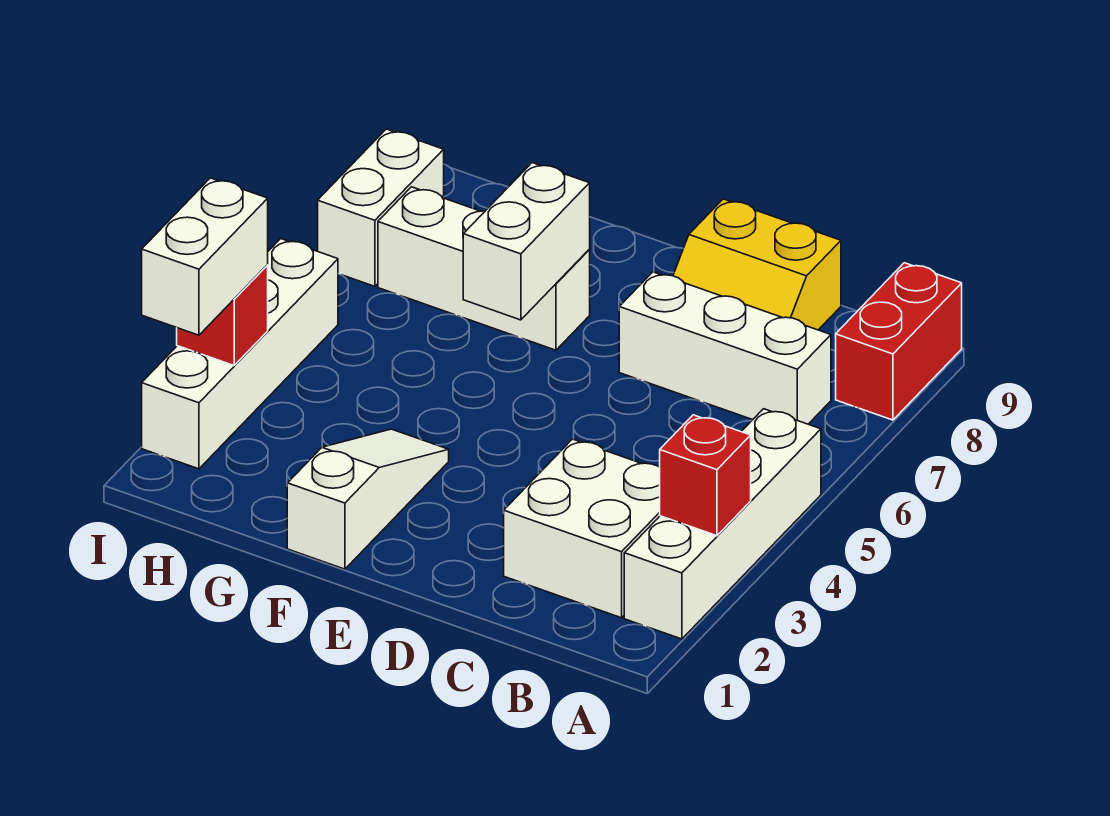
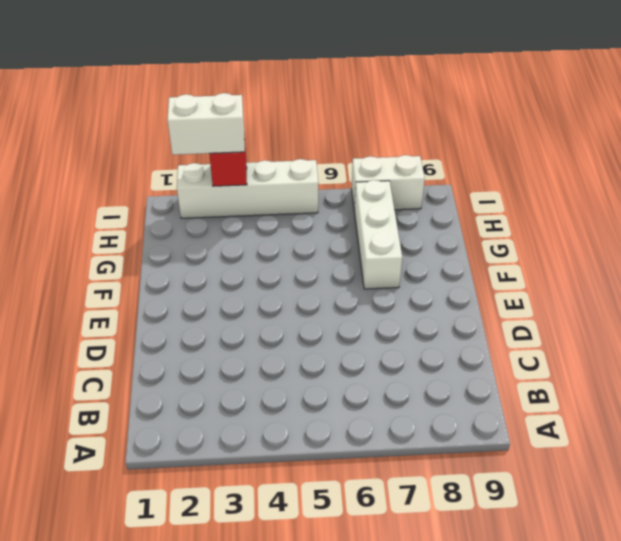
none -> white brick A2:A5 level 1
none -> red brick A8:A9 level 1
none -> white brick B2:C3 level 1

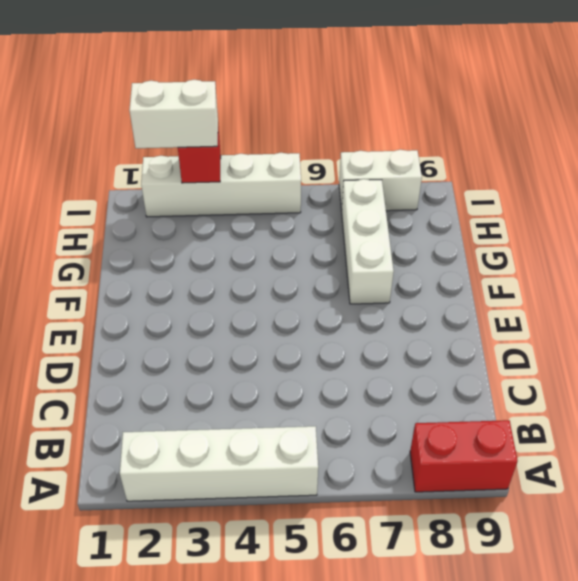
none -> white brick B2:C3 level 1
none -> white brick B7:D7 level 1
none -> yellow slope C8:D9 level 1 top 9

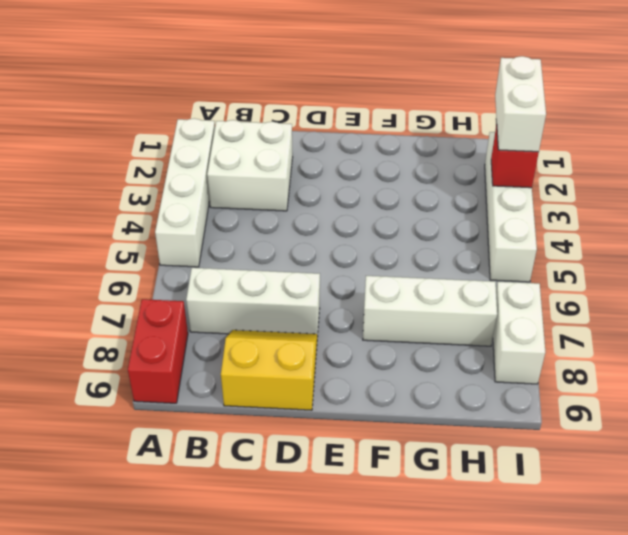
none -> white slope F1:F3 level 1 top 1
none -> red brick A3 level 2
none -> white brick F6:F7 level 2

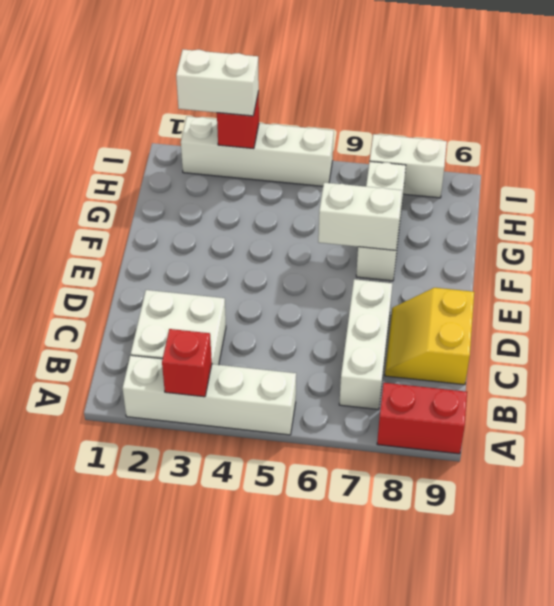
none -> white slope F1:F3 level 1 top 1

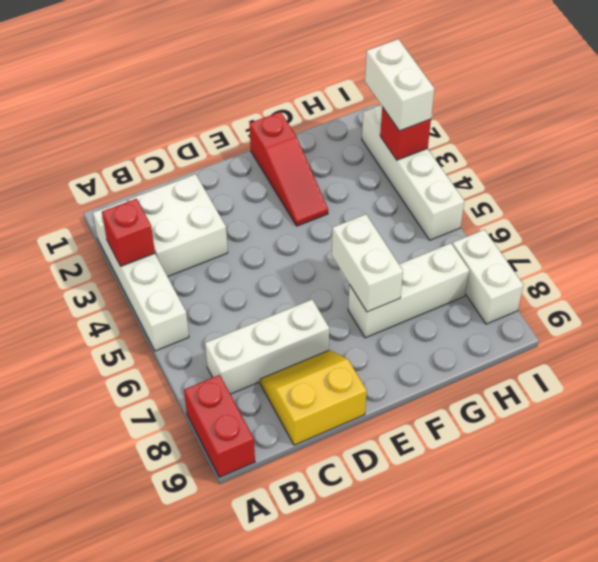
red slope F1:F3 level 1 top 1 -> white slope F1:F3 level 1 top 1

